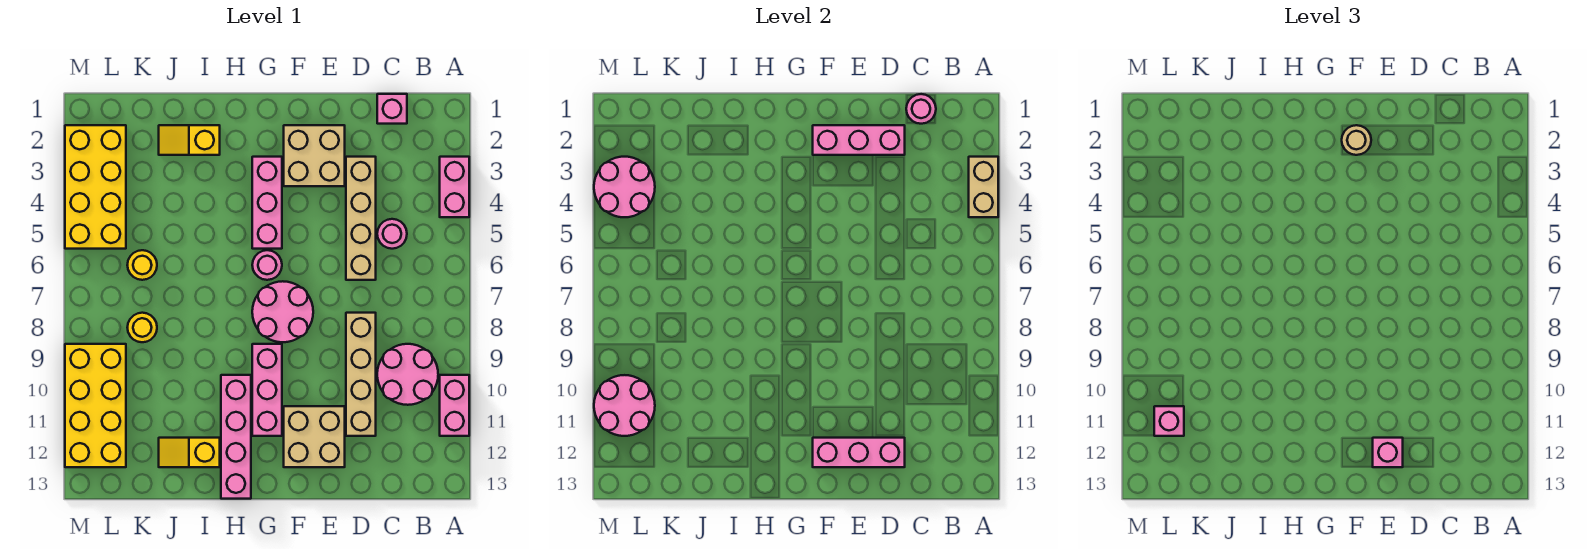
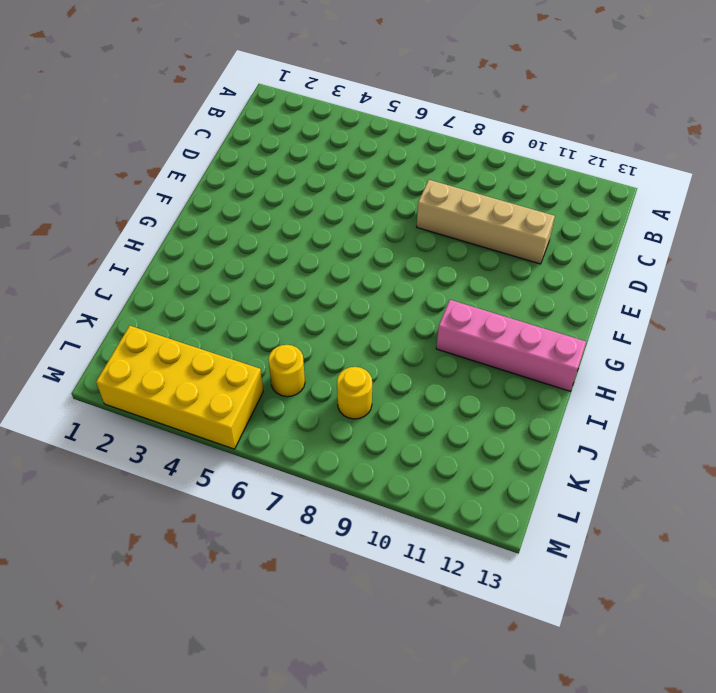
none -> pink brick A3:A4 level 1
none -> pink brick A10:A11 level 1
none -> pink round brick B9:C10 level 1

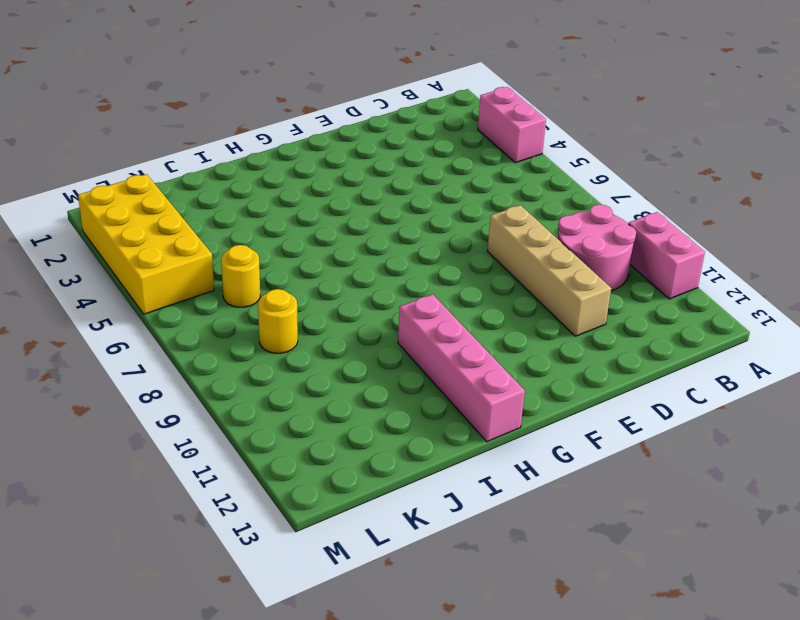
none -> pink brick C1 level 1
none -> pink round brick C5 level 1
none -> tan brick D3:D6 level 1

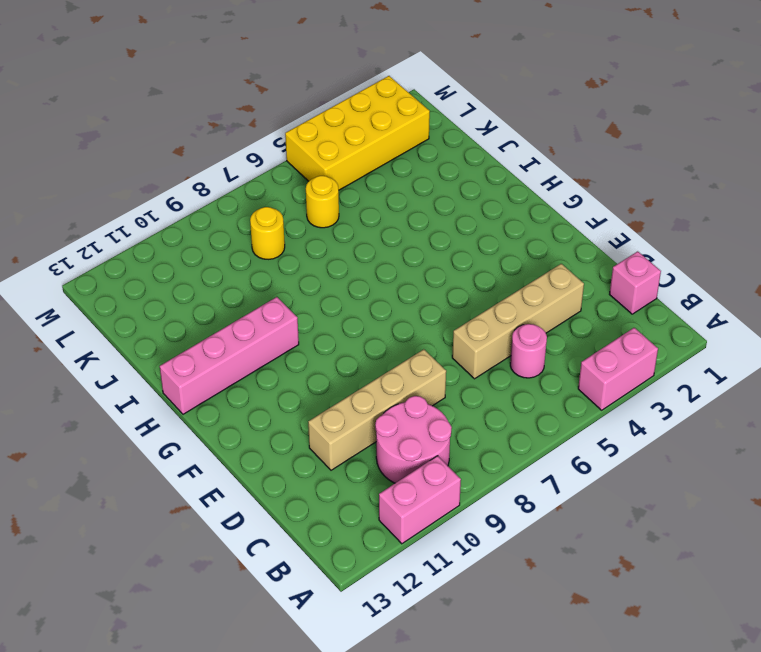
none -> tan brick E2:F3 level 1
none -> tan brick E11:F12 level 1
none -> pink round brick F7:G8 level 1

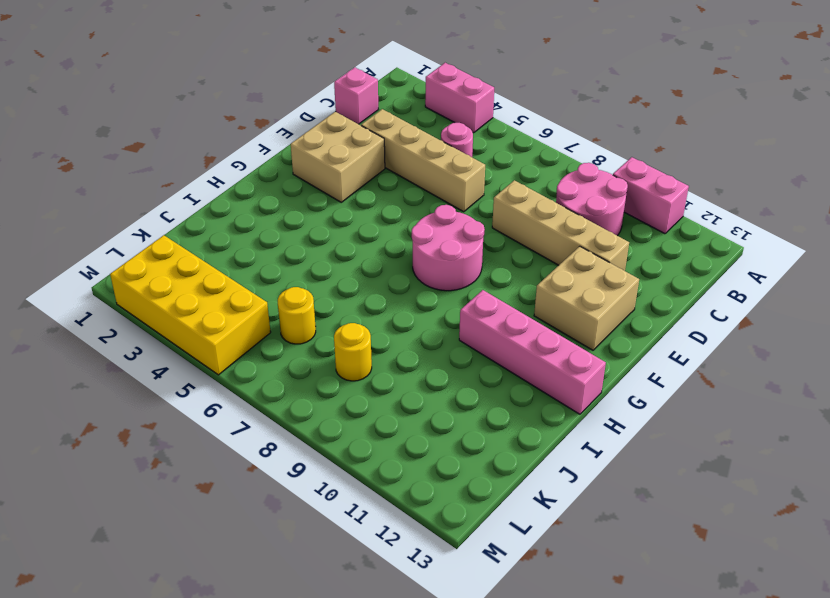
none -> pink brick G3:G5 level 1
none -> pink round brick G6 level 1
none -> pink brick G9:G11 level 1

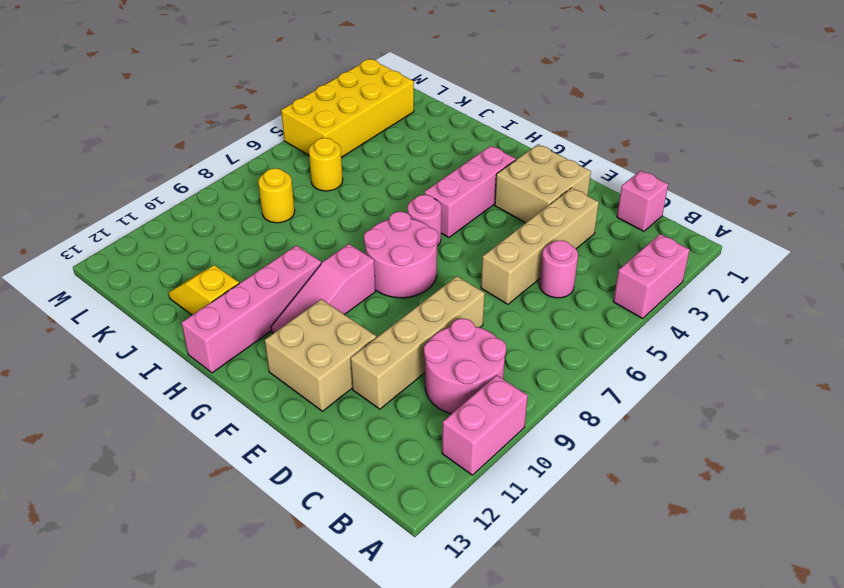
pink slope G9:G11 level 1 top 9 -> pink brick G9:G11 level 1
none -> yellow slope I2:J2 level 1 top I
none -> yellow brick L9:M12 level 1
none -> tan brick A3:A4 level 2

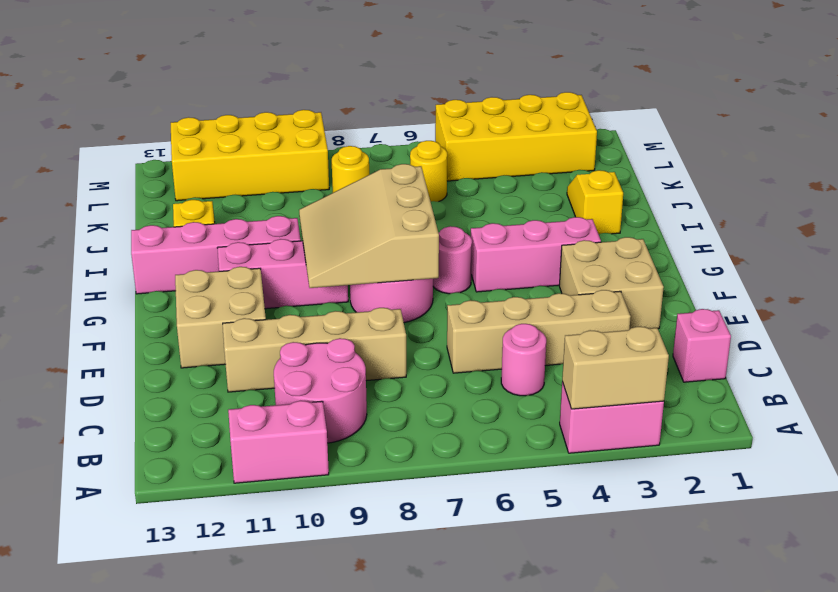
tan slope F7:H9 level 2 top 7 -> none
none -> pink round brick C1 level 2
none -> pink brick D2:F2 level 2
none -> pink brick D12:F12 level 2

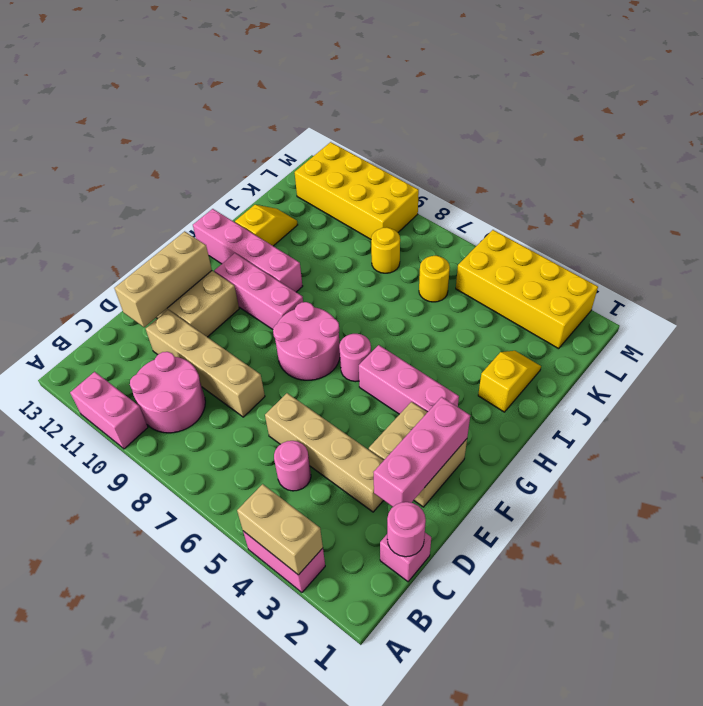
tan brick D12:F12 level 2 -> pink brick D12:F12 level 2
none -> pink round brick L3:M4 level 2
none -> pink round brick L10:M11 level 2
none -> pink brick E12 level 3

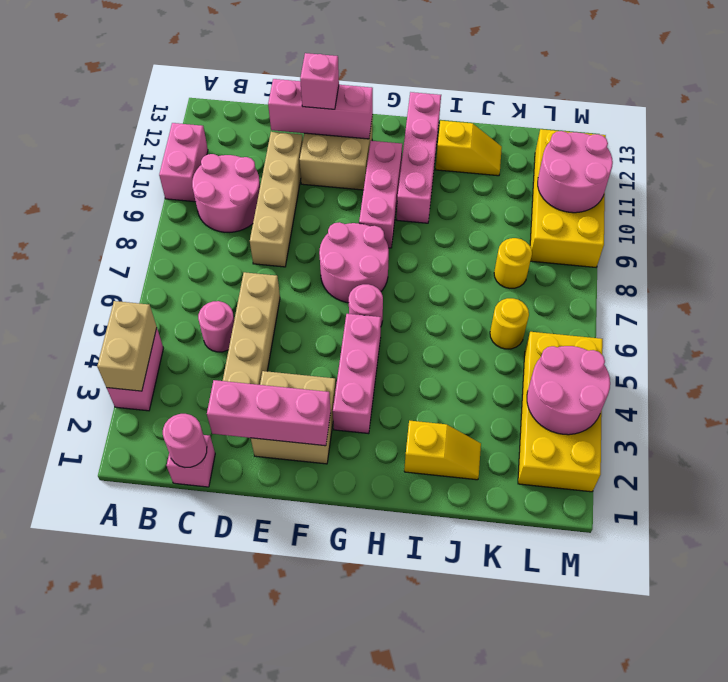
none -> tan round brick F2 level 3
none -> pink brick L11 level 3

